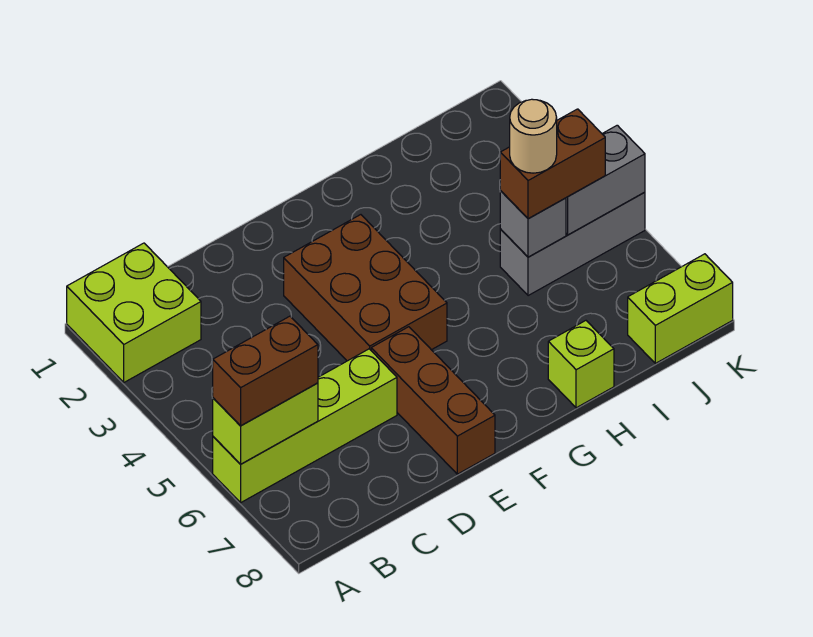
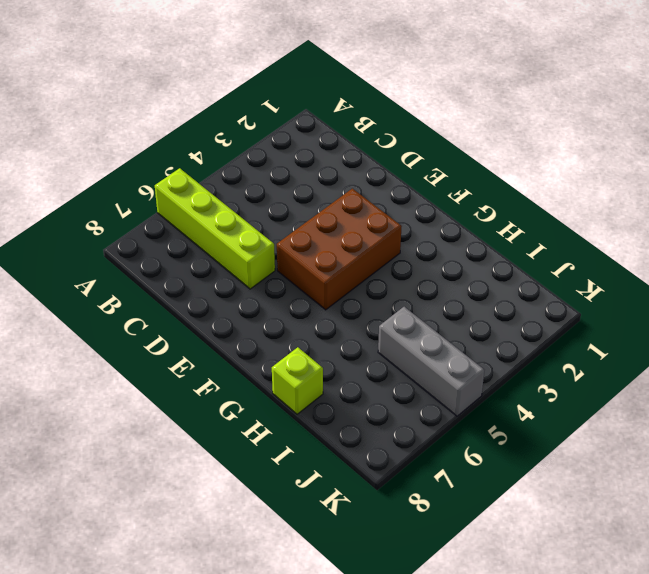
none -> lime brick A1:B2 level 1
none -> brown brick E6:E8 level 1
none -> lime brick J8:K8 level 1

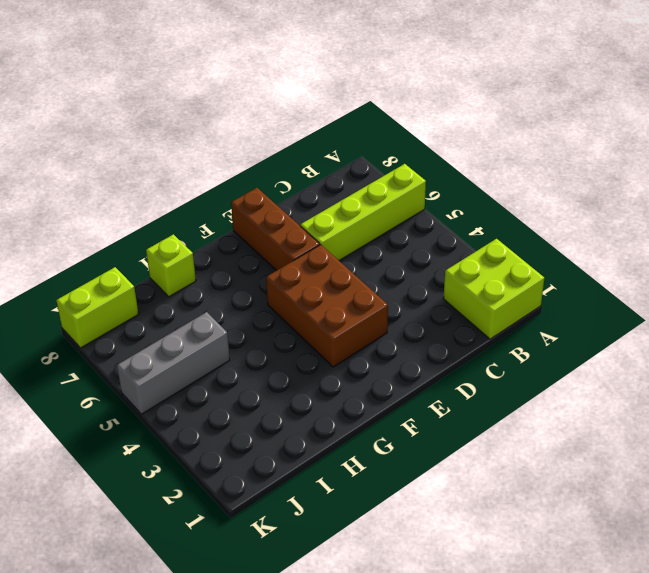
none -> lime brick A6:B6 level 2
none -> grey brick I5 level 2
none -> grey brick J5:K5 level 2

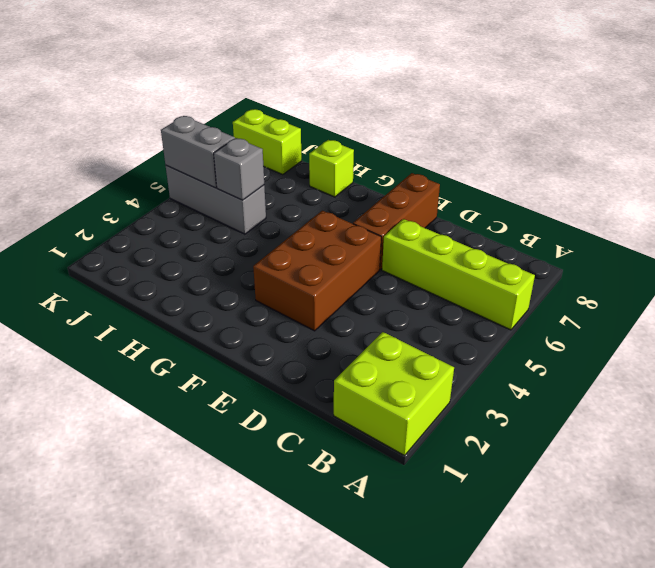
none -> lime brick A6:B6 level 2
none -> brown brick A6:B6 level 3
none -> brown brick I5:J5 level 3

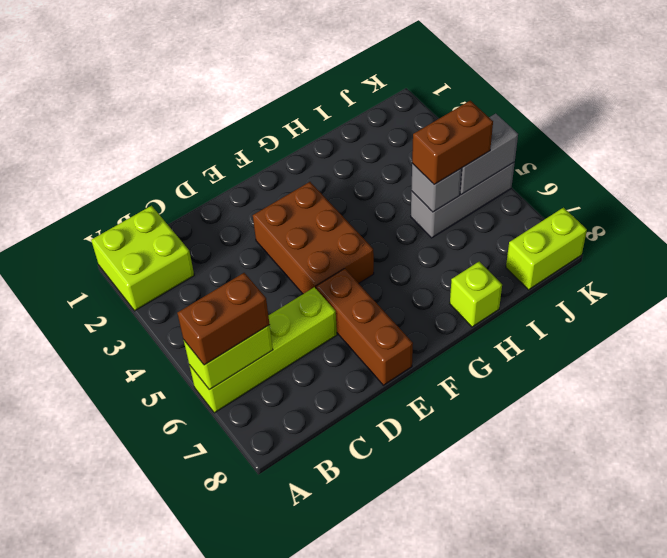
none -> tan round brick I5 level 4

